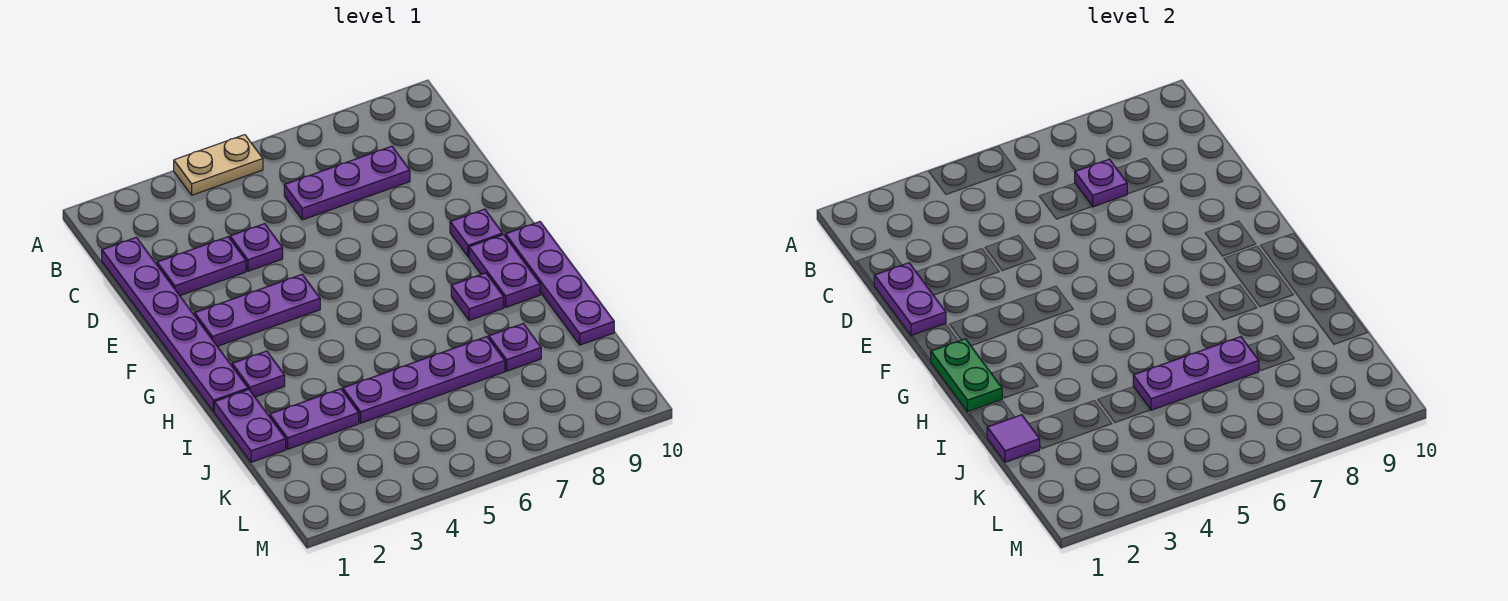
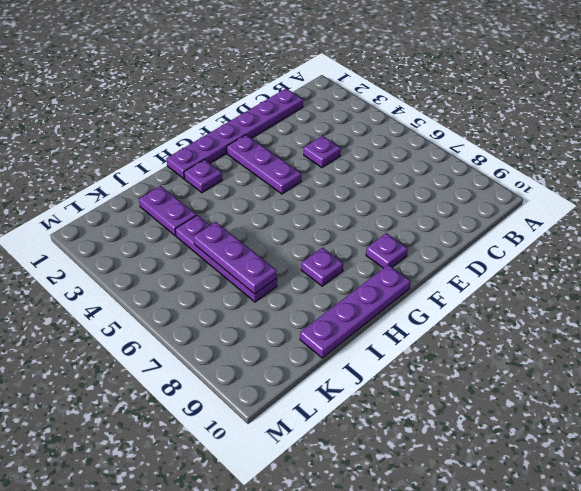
none -> tan plate A4:A5 level 1
none -> purple plate C6:C8 level 1
none -> purple plate D2:D3 level 1

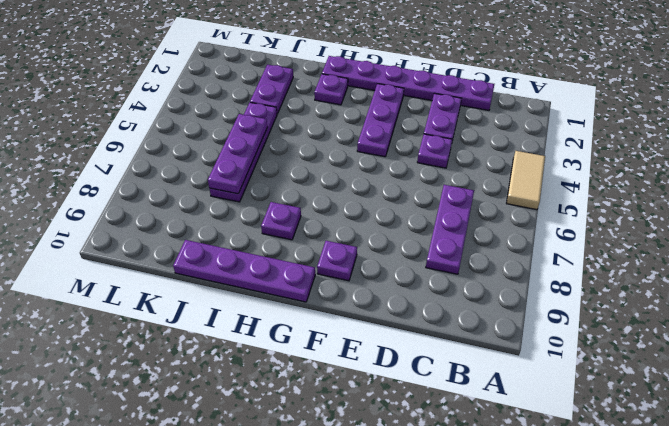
tan tile A4:A5 level 1 -> tan plate A4:A5 level 1
none -> purple plate G9:H9 level 1
none -> purple plate I1:J1 level 1
none -> purple plate J8 level 1

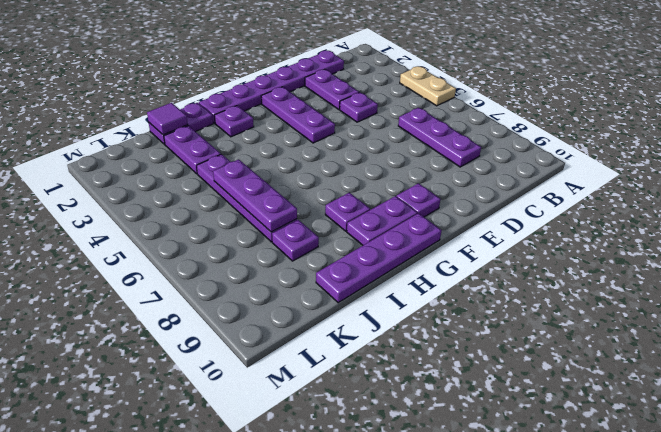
none -> purple plate C7 level 2
none -> purple plate D1:E1 level 2
none -> green plate G1:H1 level 2

